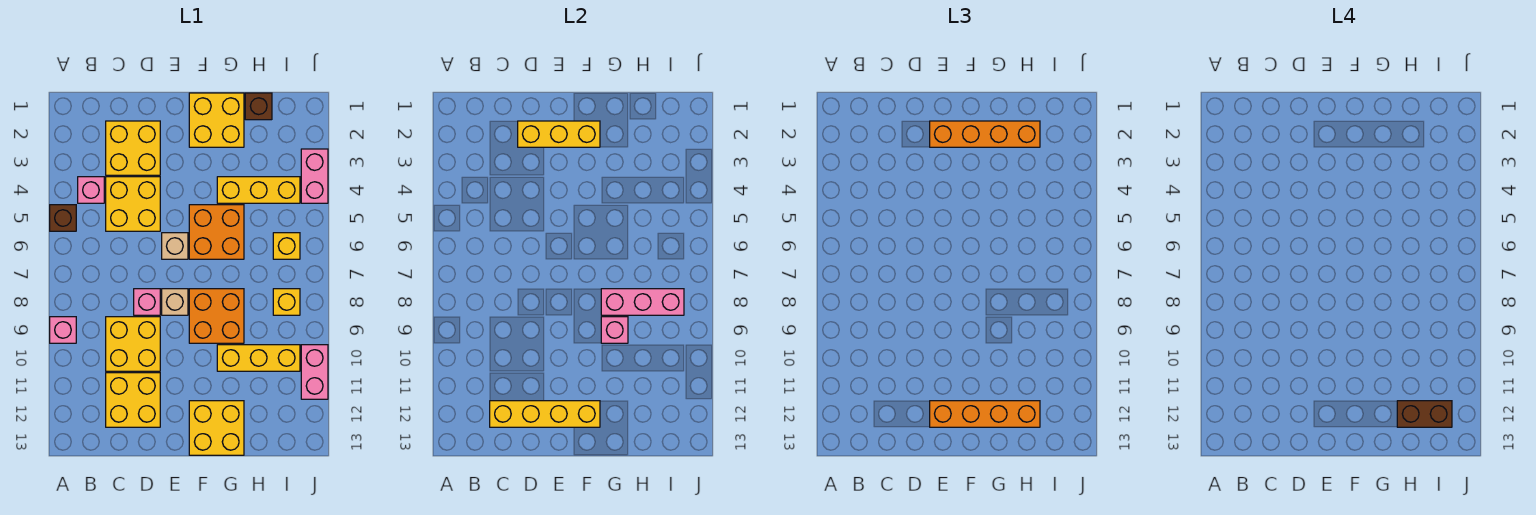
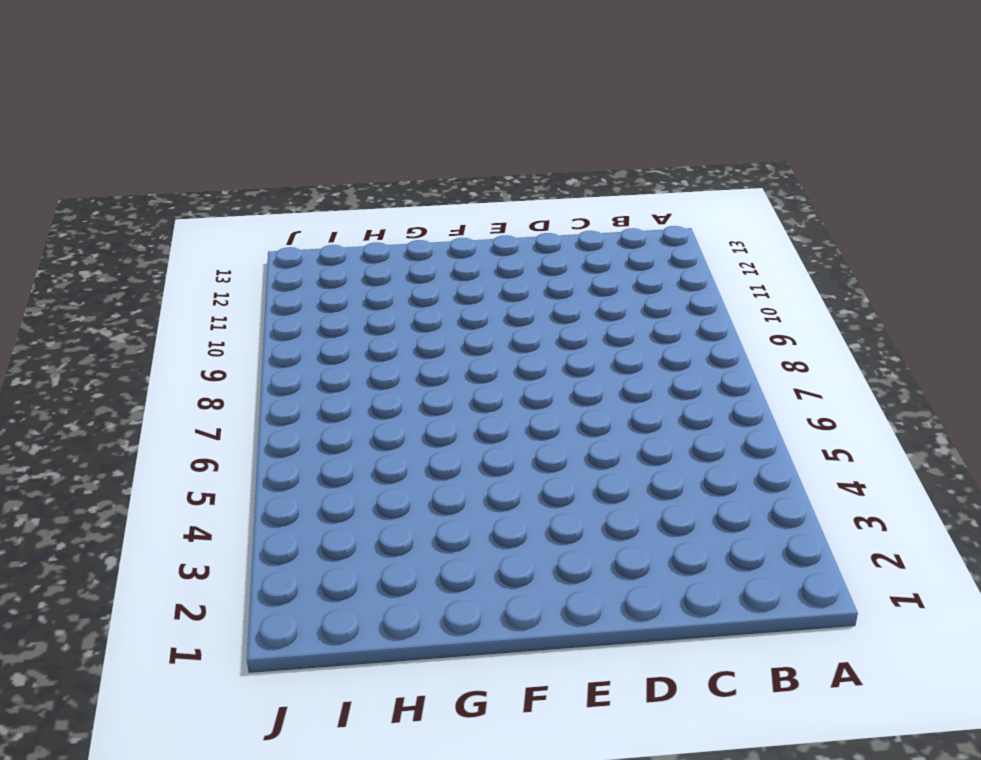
none -> brown brick A5 level 1
none -> pink brick A9 level 1
none -> pink brick B4 level 1

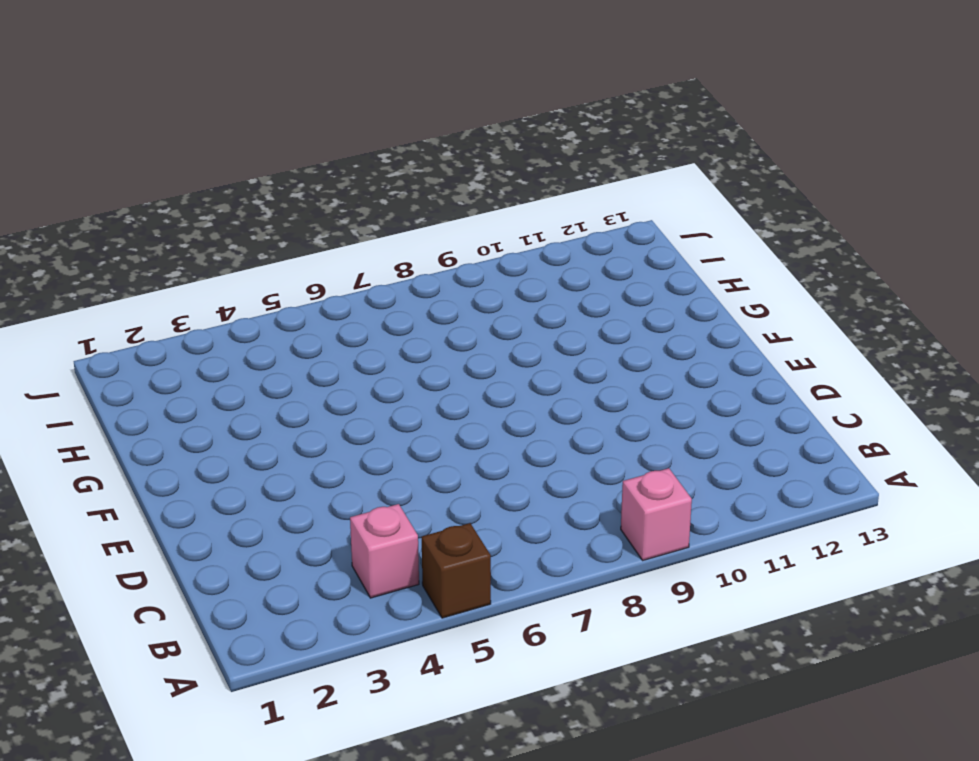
none -> yellow brick C2:D3 level 1
none -> yellow brick C4:D5 level 1
none -> yellow brick C9:D10 level 1

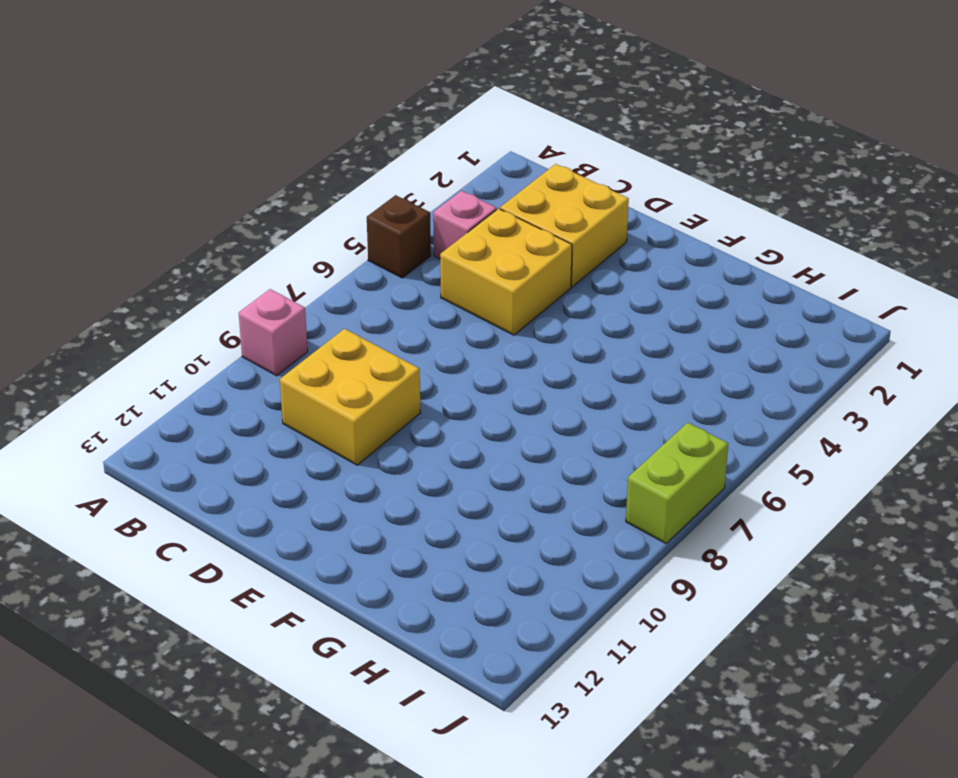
lime brick J7:J8 level 1 -> none
none -> yellow brick C11:D12 level 1
none -> pink brick D8 level 1
none -> tan brick E6 level 1

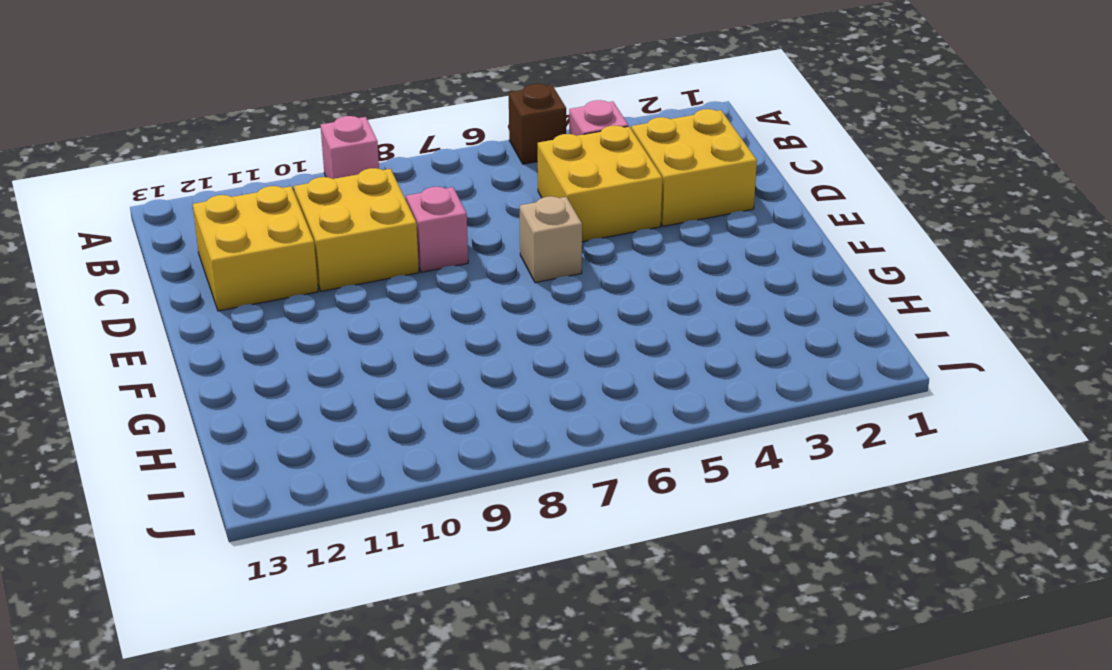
none -> tan brick E8 level 1
none -> yellow brick F1:G2 level 1
none -> orange brick F5:G6 level 1

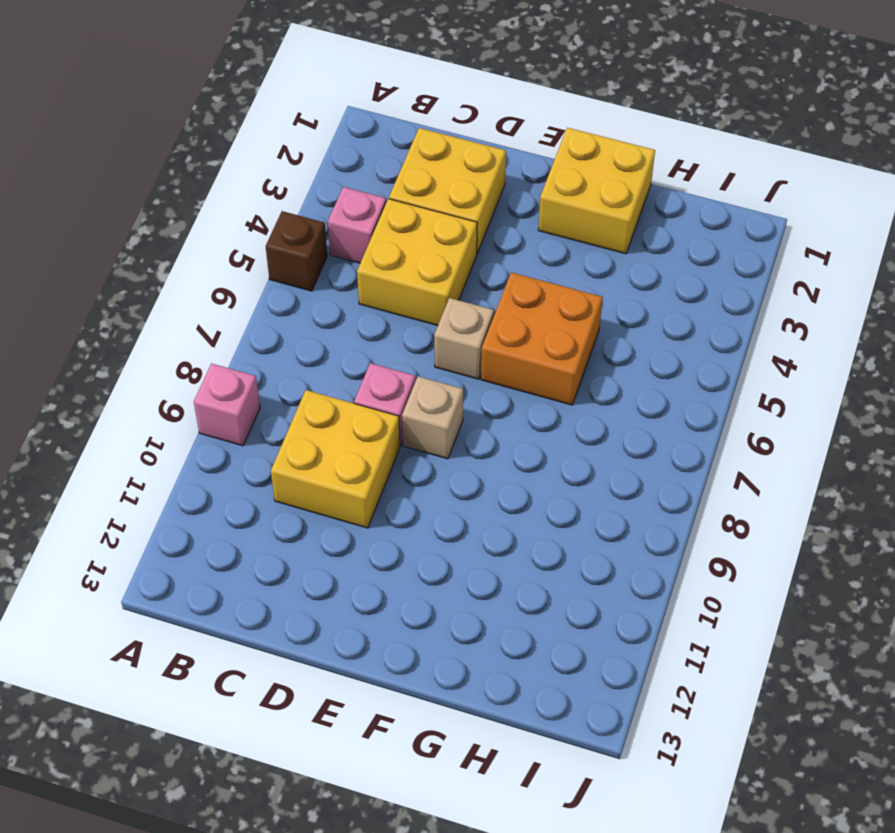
none -> yellow brick C11:D12 level 1
none -> orange brick F8:G9 level 1
none -> yellow brick F12:G13 level 1

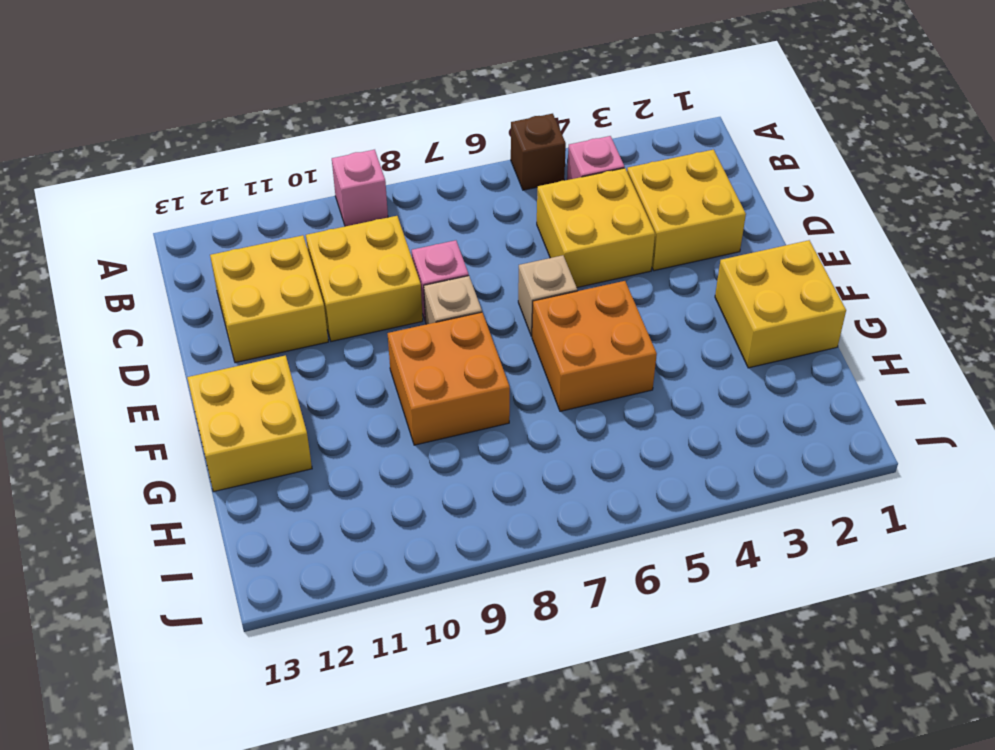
none -> yellow brick G4:I4 level 1
none -> yellow brick G10:I10 level 1
none -> brown brick H1 level 1

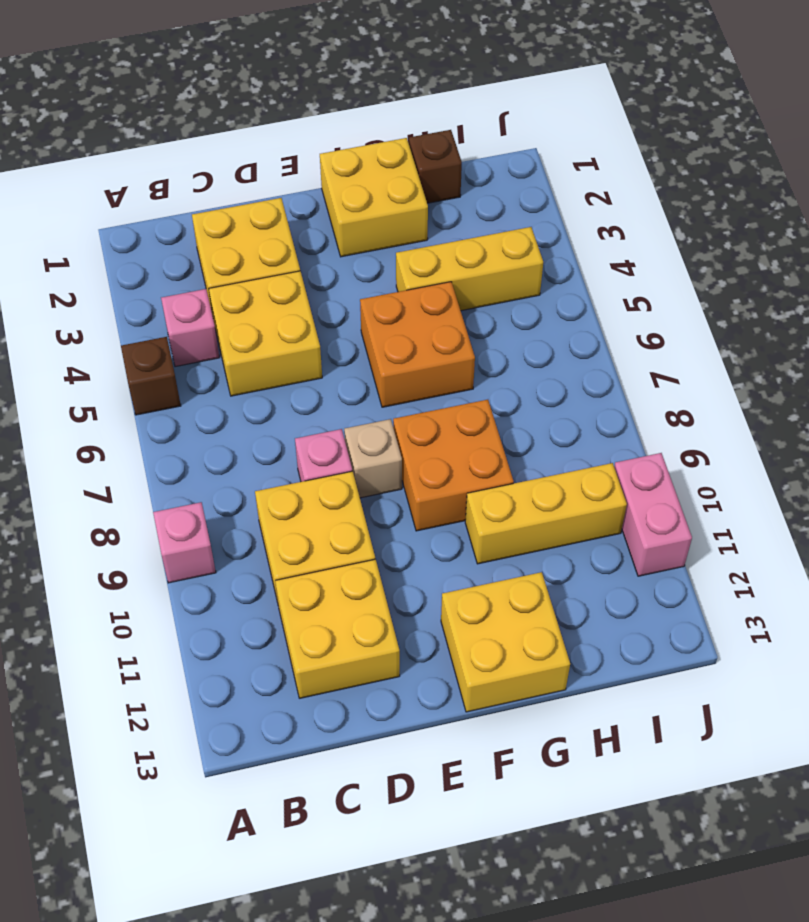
none -> tan brick E6 level 1
none -> yellow brick I6 level 1
none -> yellow brick I8 level 1

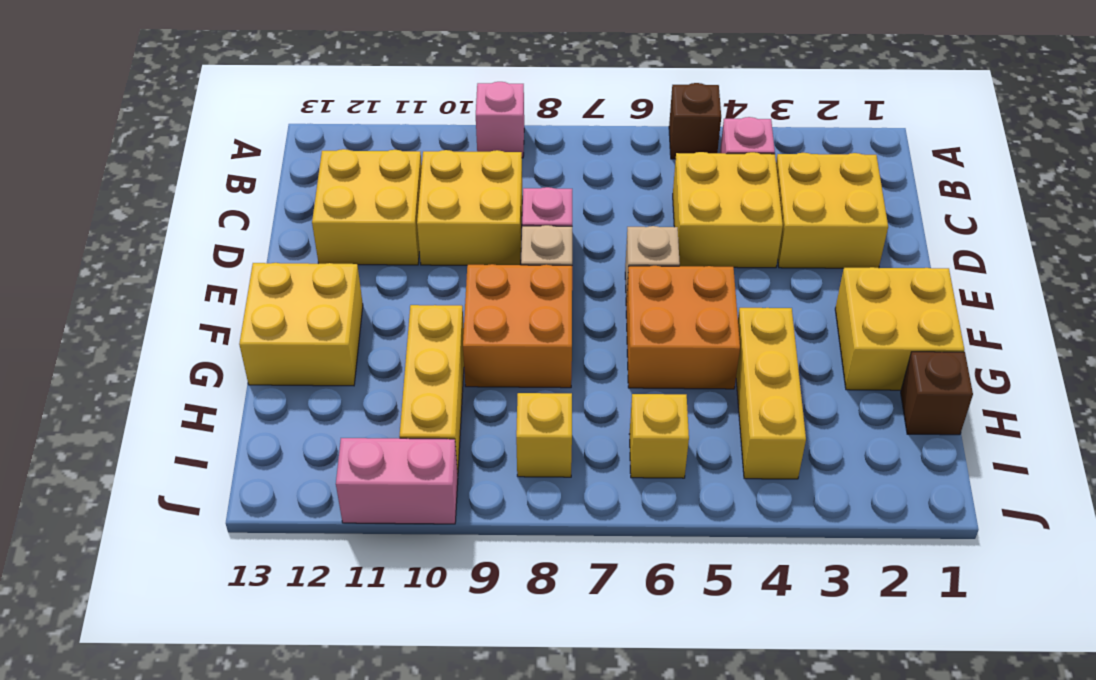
none -> pink brick J3:J4 level 1
none -> yellow brick C12:F12 level 2
none -> yellow brick D2:F2 level 2

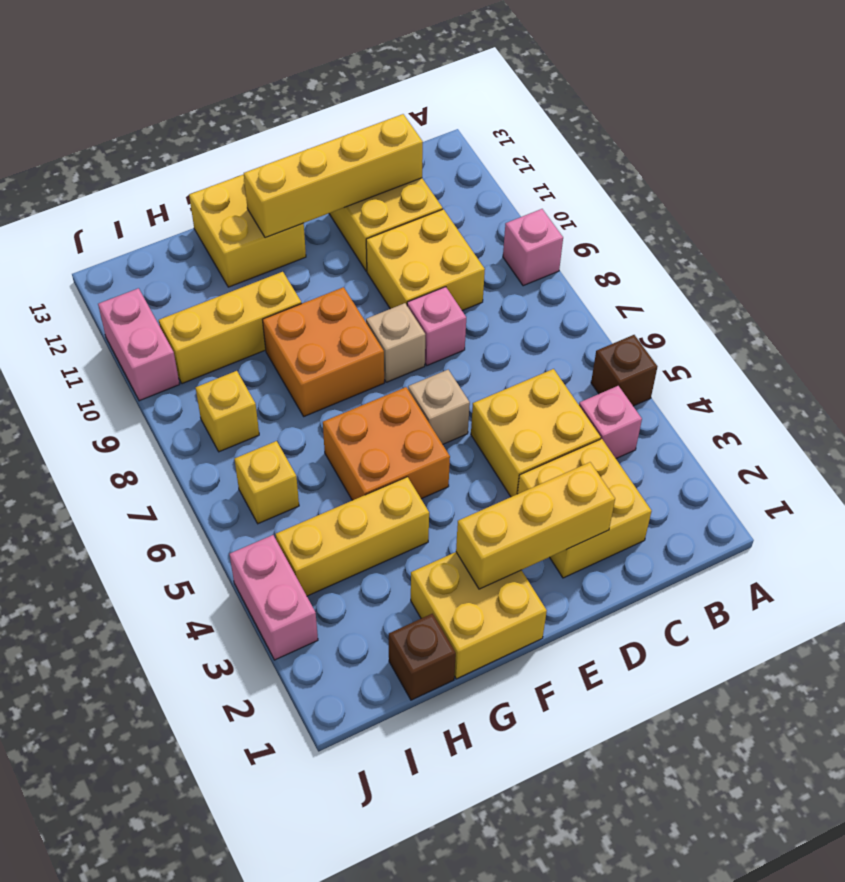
none -> pink brick G8:I8 level 2
none -> pink brick G9 level 2
none -> orange brick E2:H2 level 3

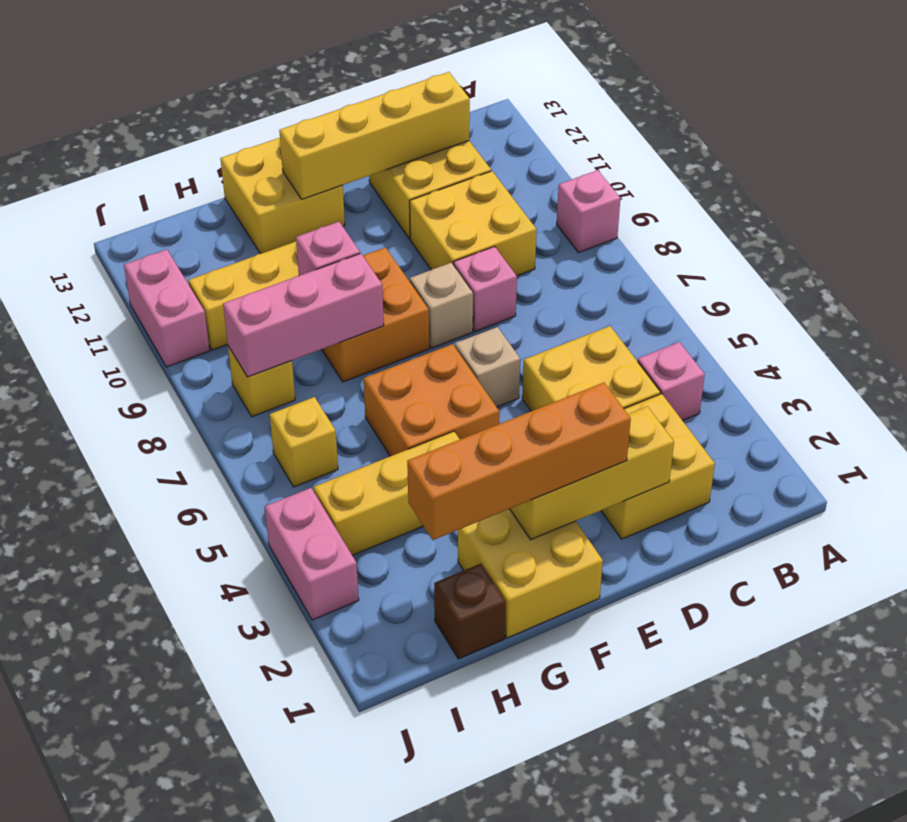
none -> brown brick A5 level 1
none -> orange brick E12:H12 level 3
none -> brown brick H12:I12 level 4

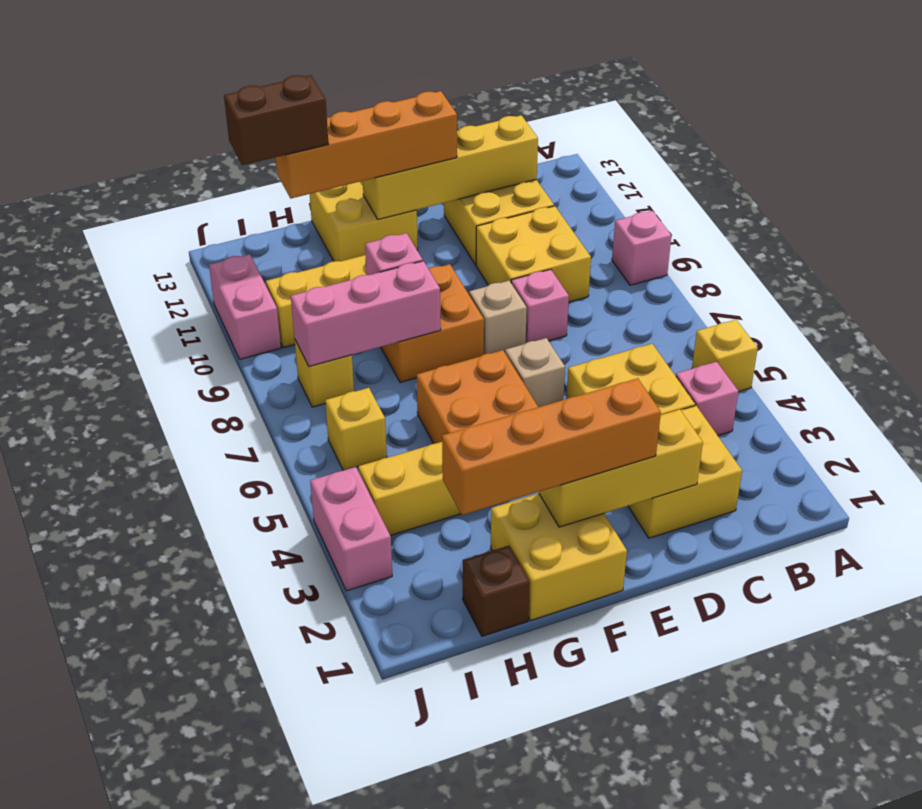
yellow brick A5 level 1 -> brown brick A5 level 1

